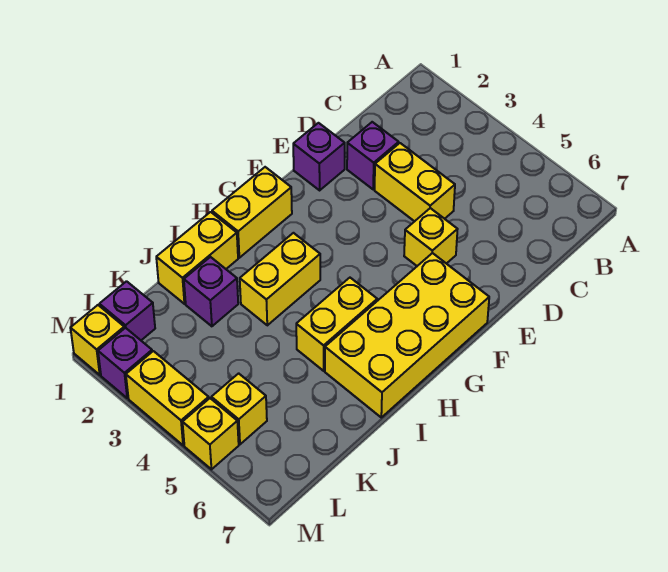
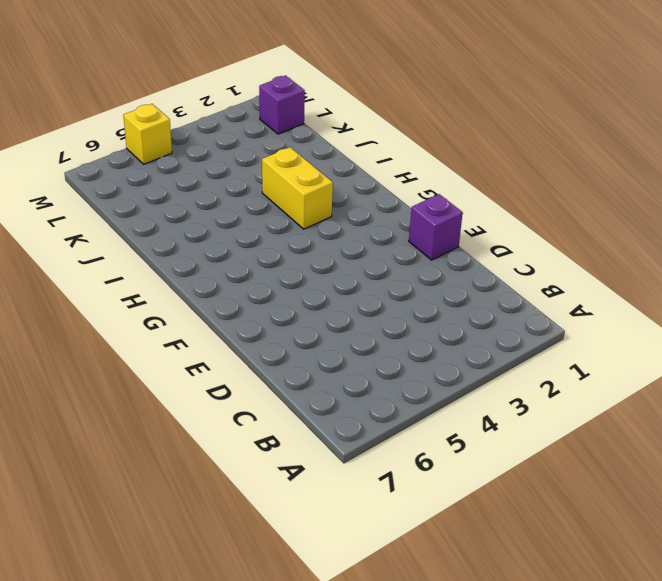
none -> purple brick D2 level 1
none -> yellow brick D3:D4 level 1
none -> yellow brick E5 level 1

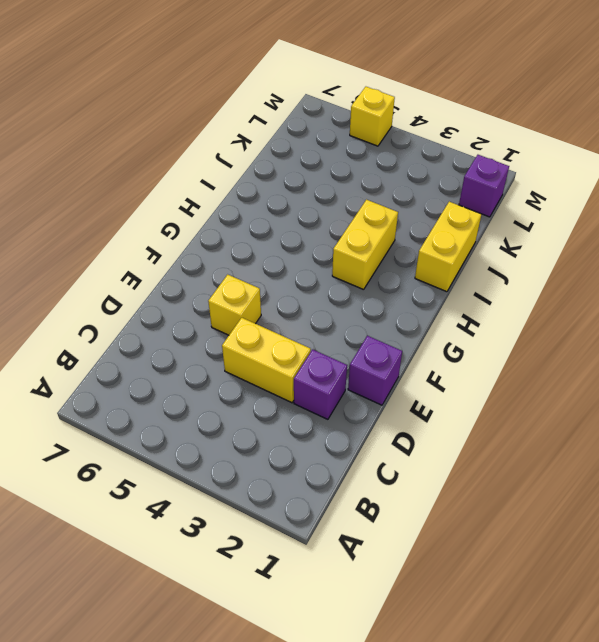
none -> yellow brick F6:I7 level 1
none -> yellow brick G1:H1 level 1
none -> yellow brick H5:I5 level 1

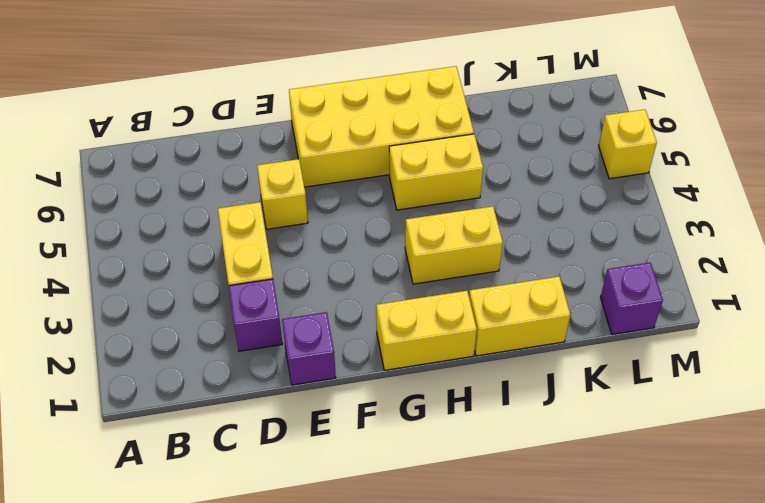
none -> purple brick J2 level 1
none -> yellow brick L5 level 1
none -> yellow brick M1 level 1

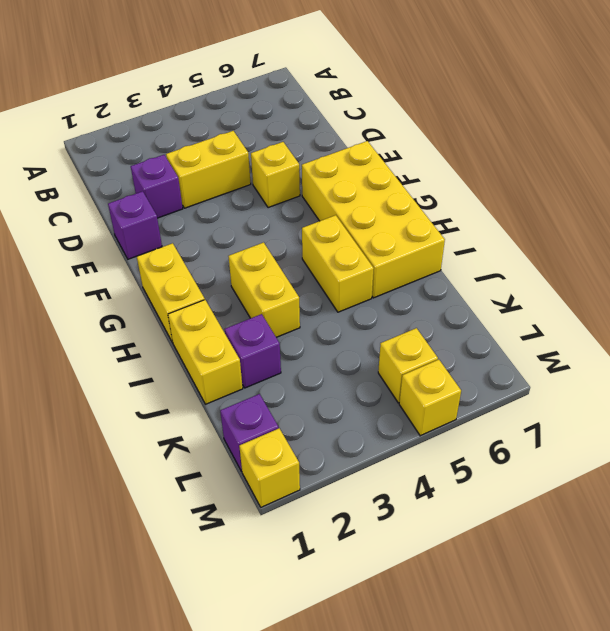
none -> purple brick M2 level 1
none -> yellow brick M3:M4 level 1

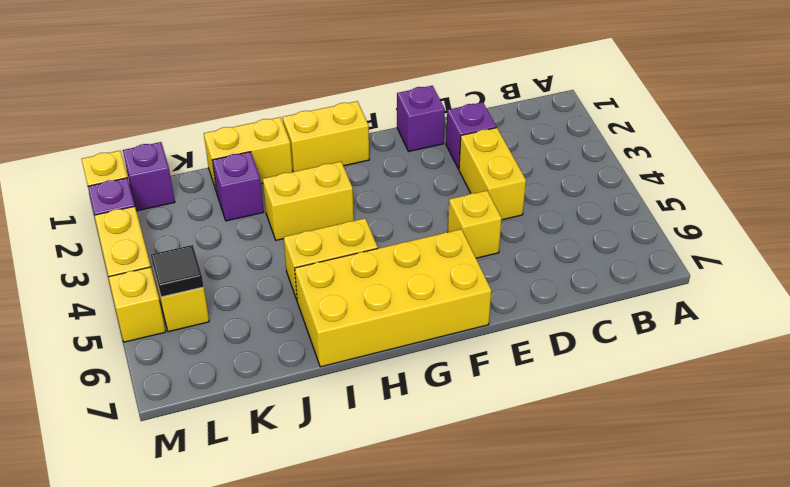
black tile L5 level 2 -> none

